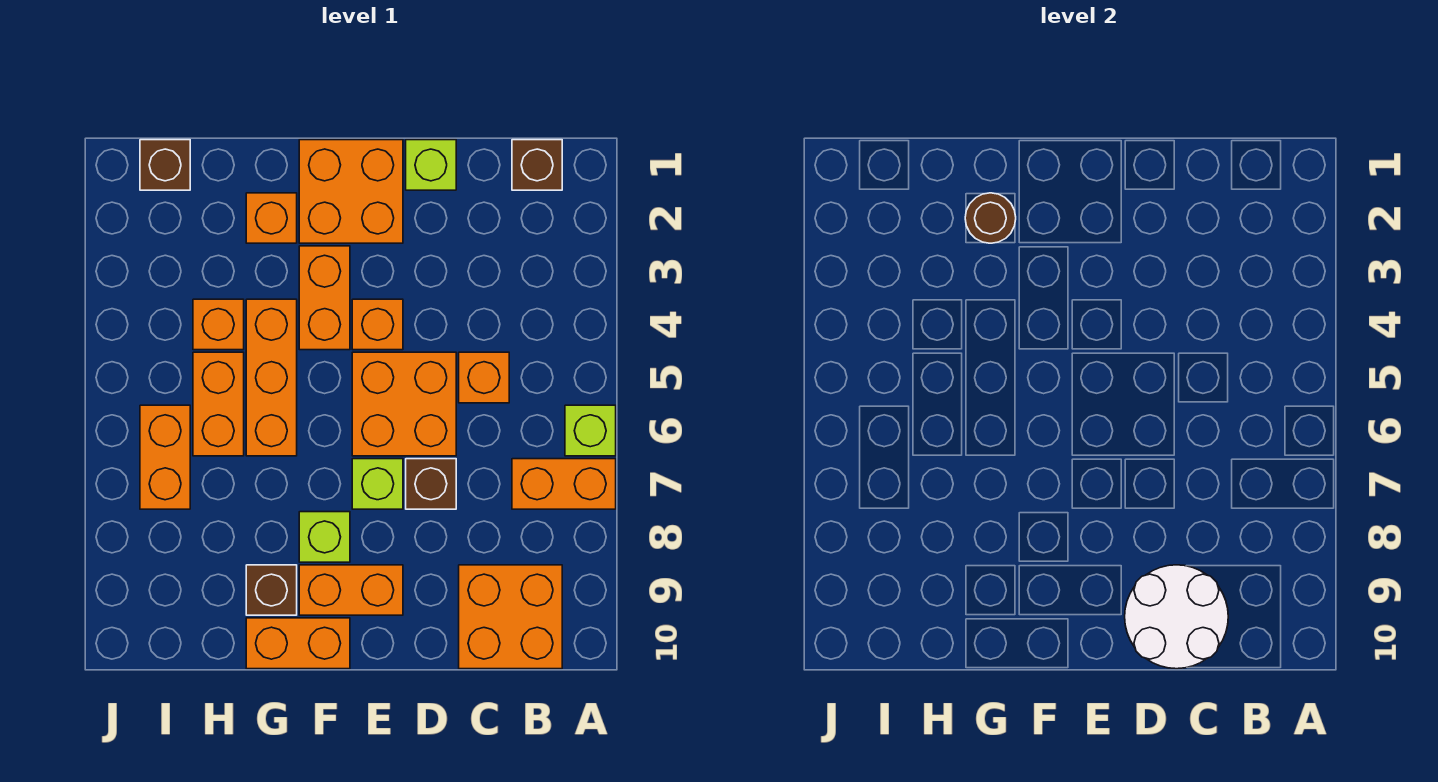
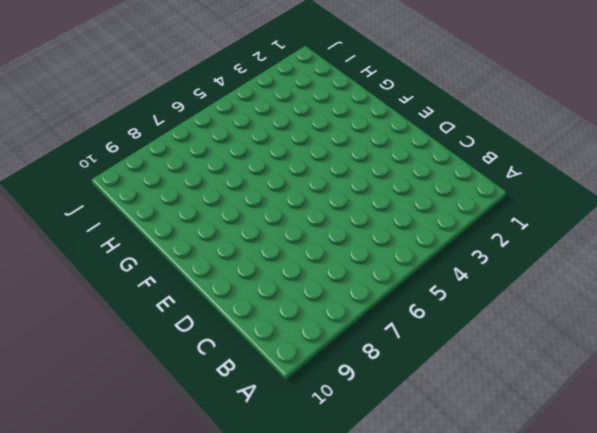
none -> lime brick A6 level 1
none -> orange brick A7:B7 level 1
none -> brown brick B1 level 1

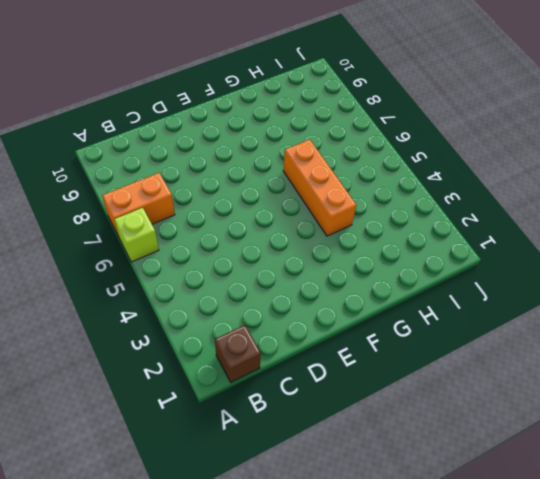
none -> orange brick B9:C10 level 1
none -> orange brick C5 level 1
none -> lime brick D1 level 1

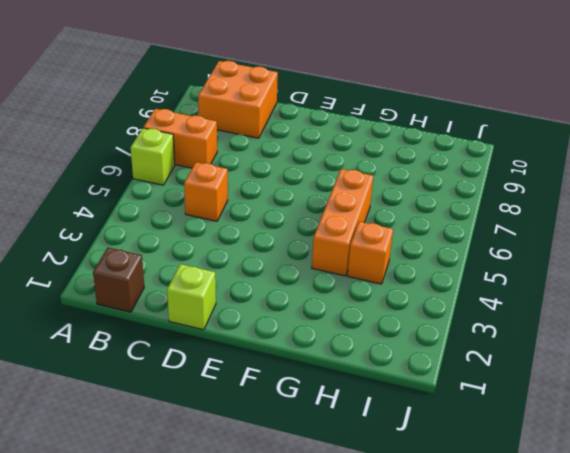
none -> orange brick D5:E6 level 1
none -> brown brick D7 level 1
none -> orange brick E1:F2 level 1

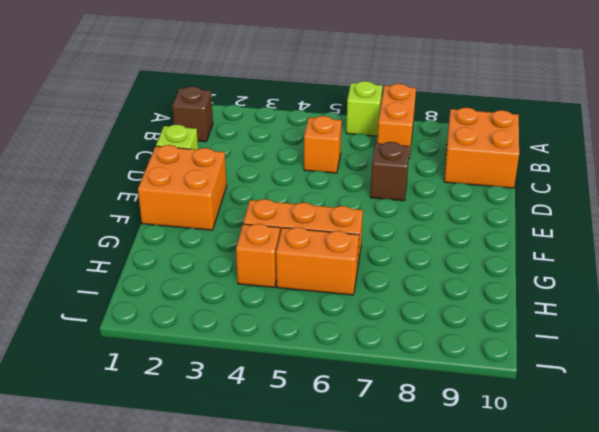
none -> orange brick D5:E6 level 1
none -> orange brick E4 level 1
none -> lime brick E7 level 1

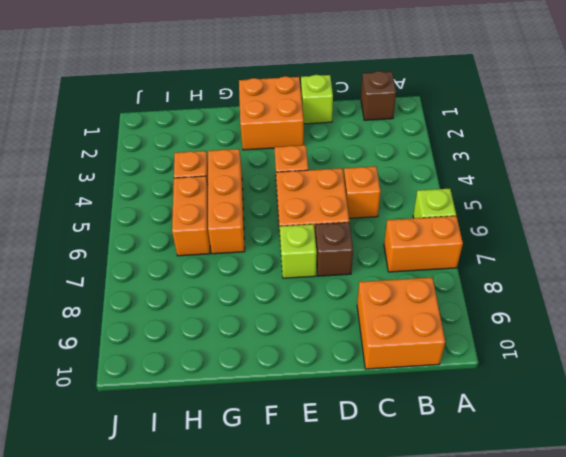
none -> orange brick E9:F9 level 1
none -> orange brick F3:F4 level 1
none -> lime brick F8 level 1

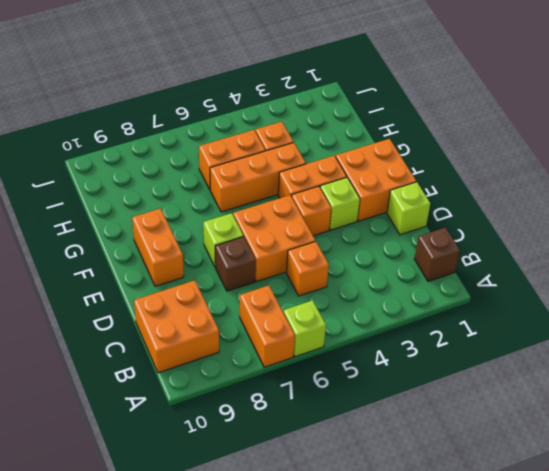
lime brick E3 level 1 -> lime brick F8 level 1
none -> orange brick F10:G10 level 1
none -> orange brick G2 level 1
none -> brown brick G9 level 1

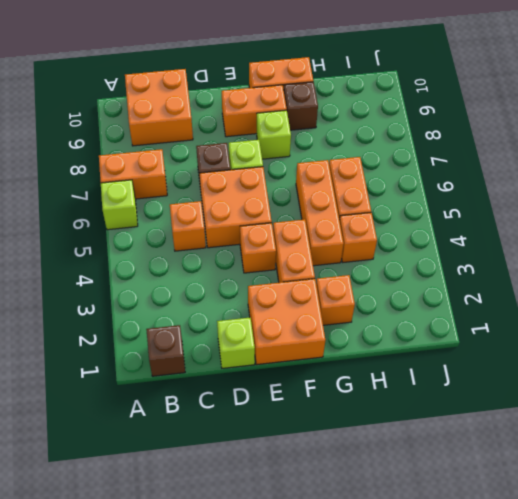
none -> brown brick I1 level 1
none -> orange brick I6:I7 level 1
none -> white round brick C9:D10 level 2

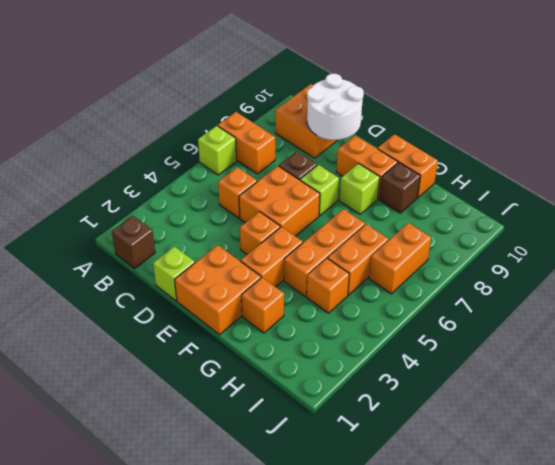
none -> brown brick I1 level 1
none -> brown round brick G2 level 2

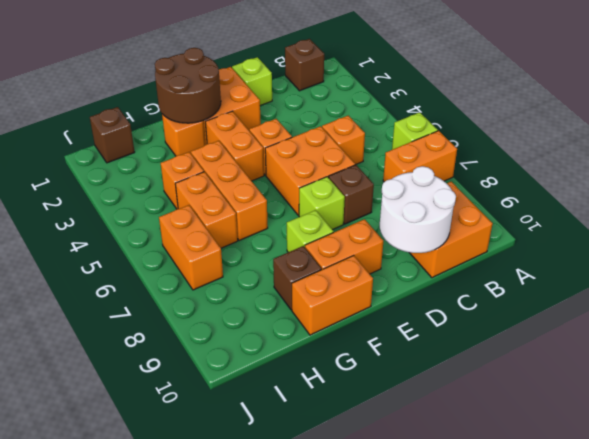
brown round brick F1:G2 level 2 -> brown round brick G2 level 2

